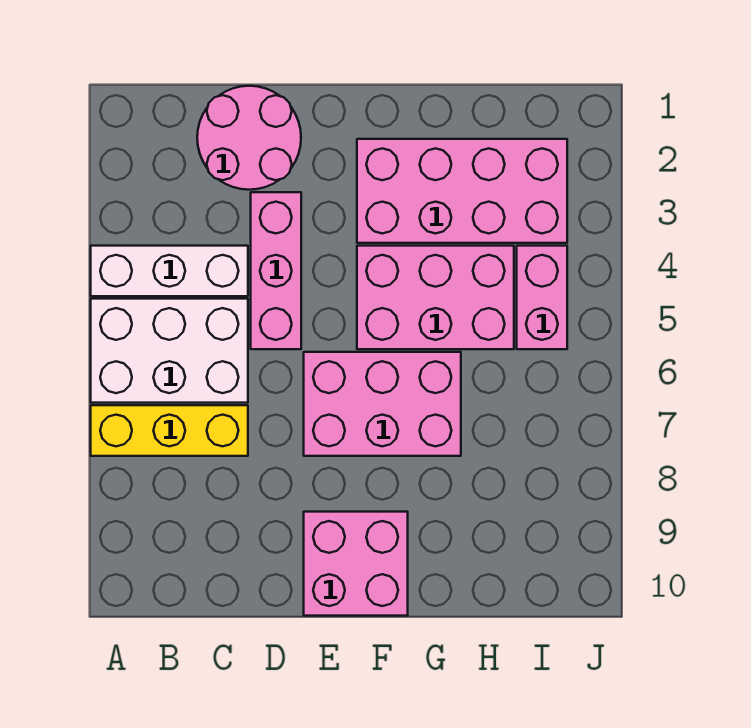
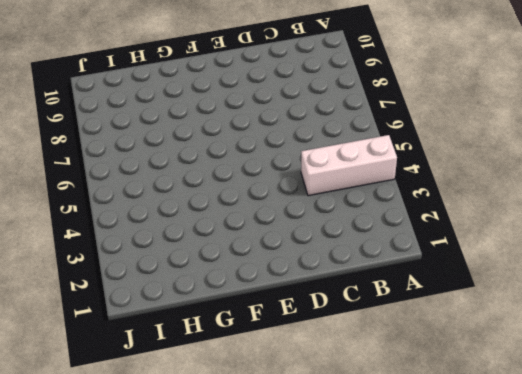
none -> white brick A5:C6 level 1
none -> yellow brick A7:C7 level 1

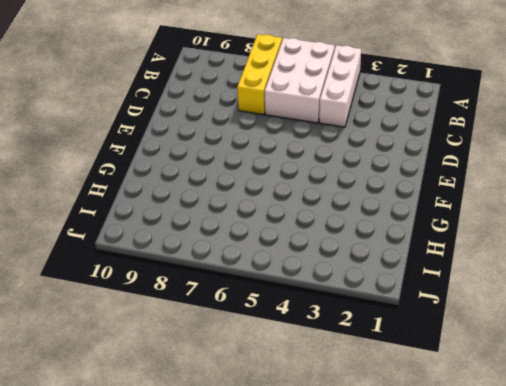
none -> pink round brick C1:D2 level 1
none -> pink brick D3:D5 level 1

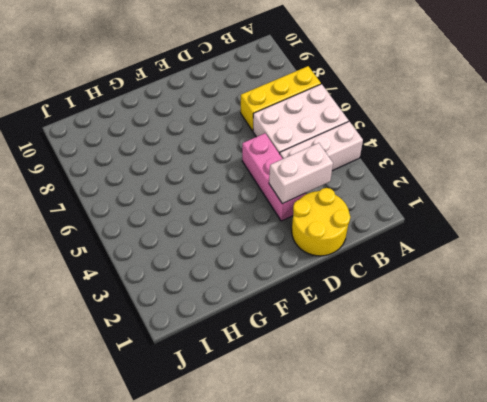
yellow round brick C1:D2 level 1 -> pink round brick C1:D2 level 1
white brick C3:D3 level 2 -> none
none -> pink brick E6:G7 level 1
none -> pink brick E9:F10 level 1

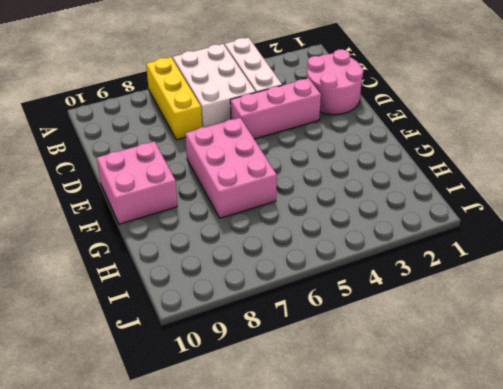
none -> pink brick F2:I3 level 1
none -> pink brick F4:H5 level 1

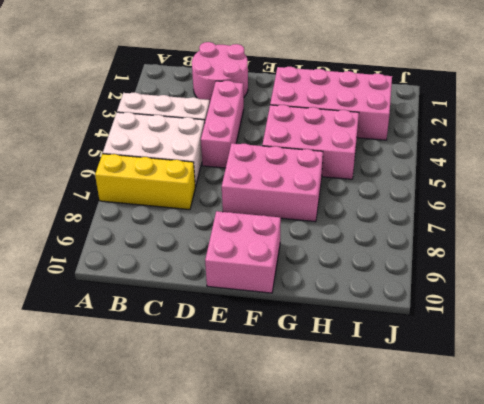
none -> pink brick I4:I5 level 1

